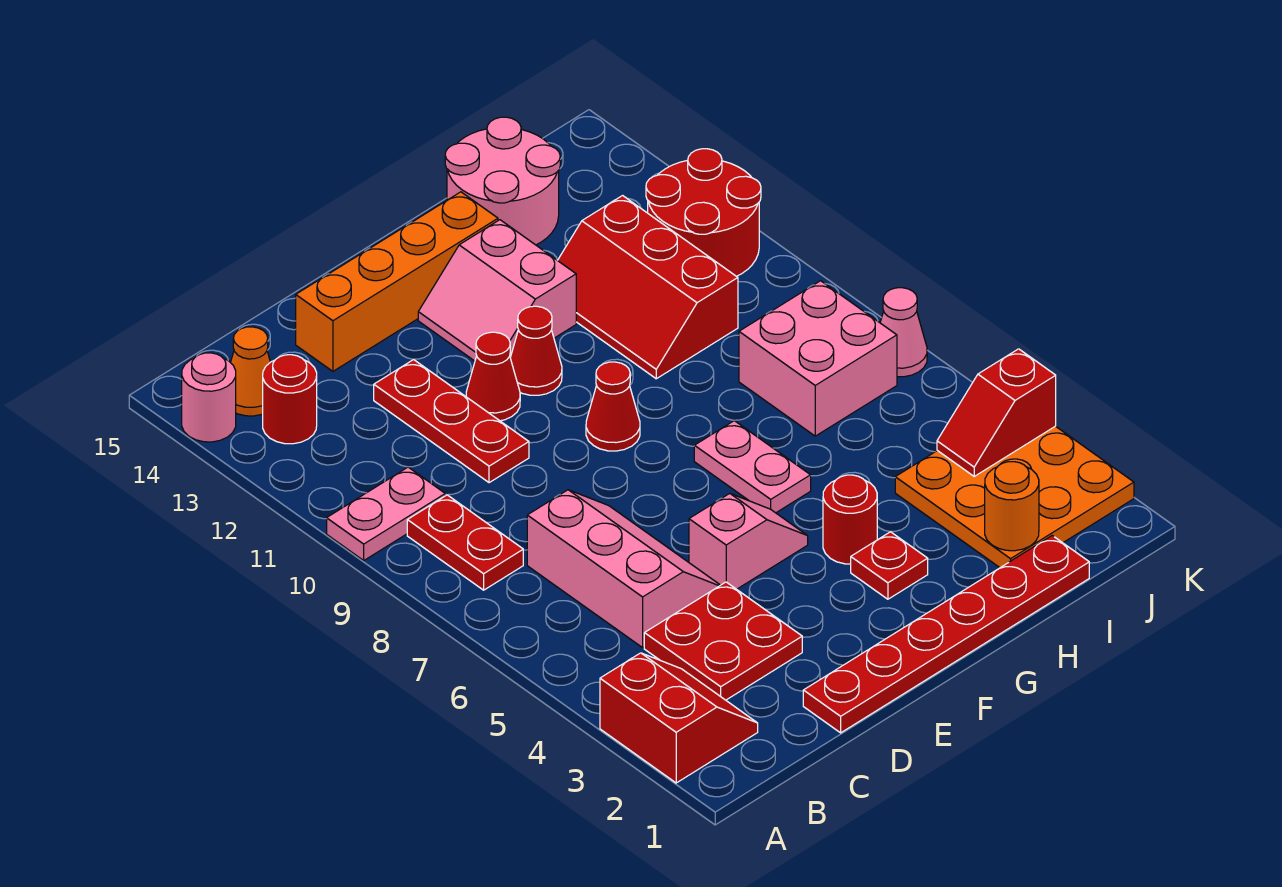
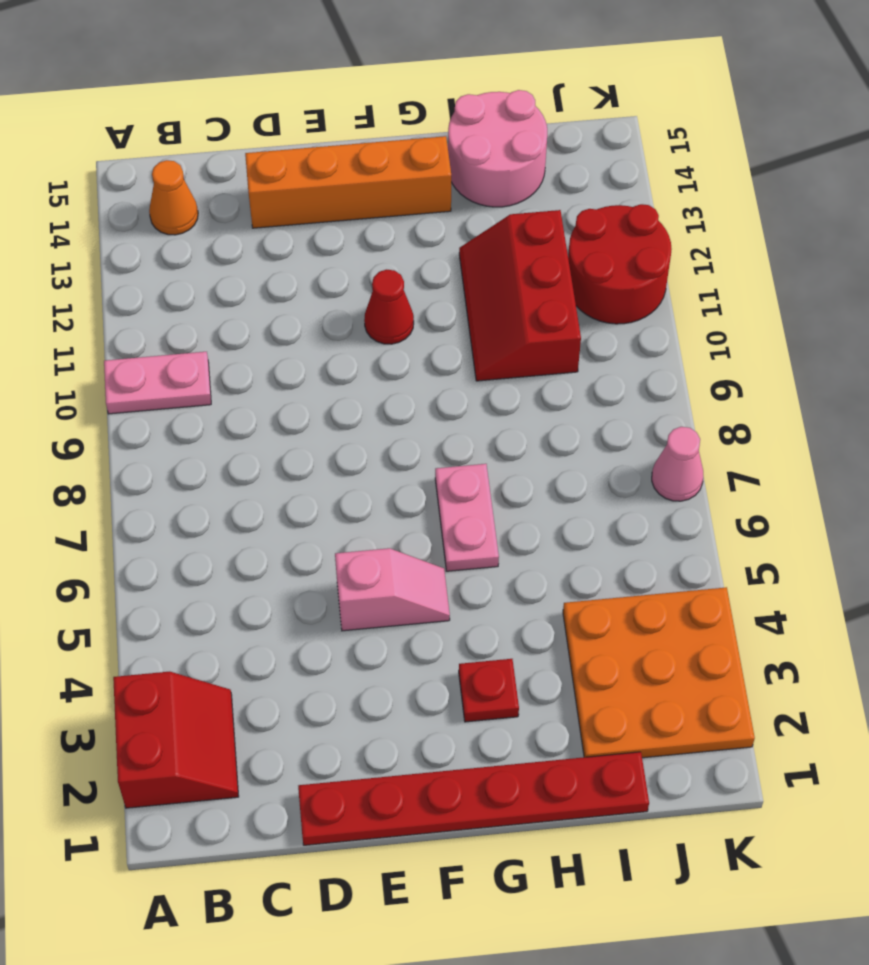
none -> pink round brick A14 level 1
none -> red plate B8:B9 level 1
none -> red round brick B13 level 1

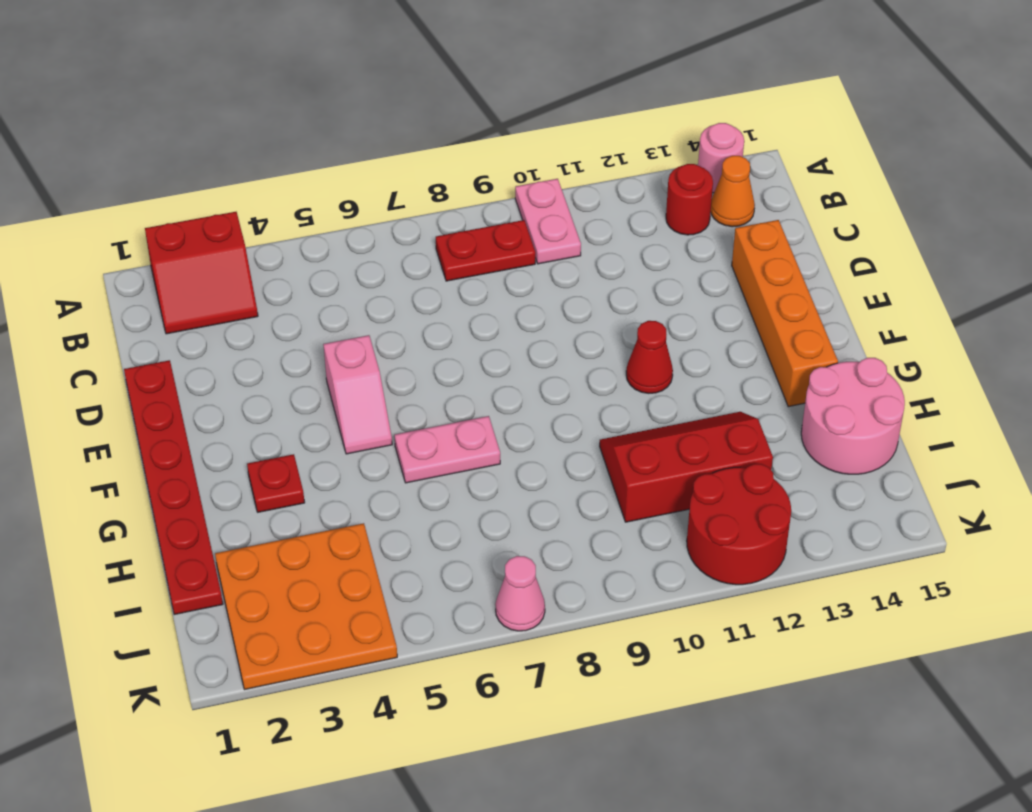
none -> red plate C3:D4 level 1
none -> pink slope C5:D7 level 1 top C
none -> red plate D10:D12 level 1

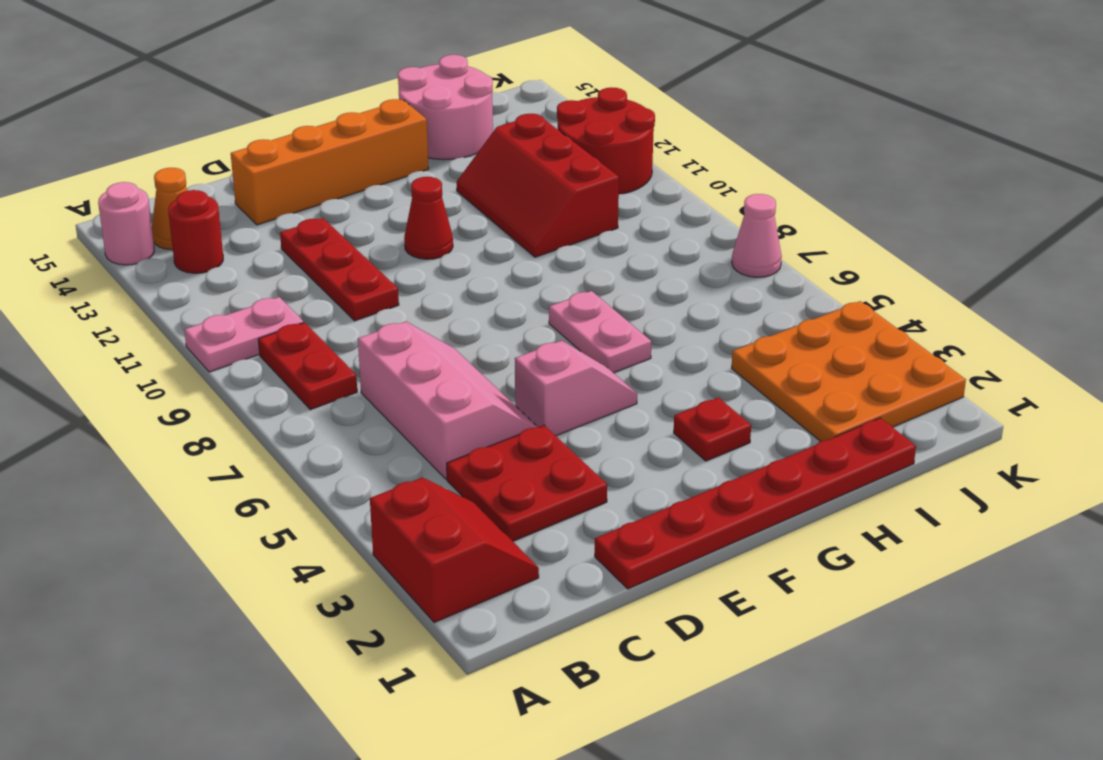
none -> red cone E11 level 1
none -> red cone F9 level 1
none -> pink slope F12:G13 level 1 top G

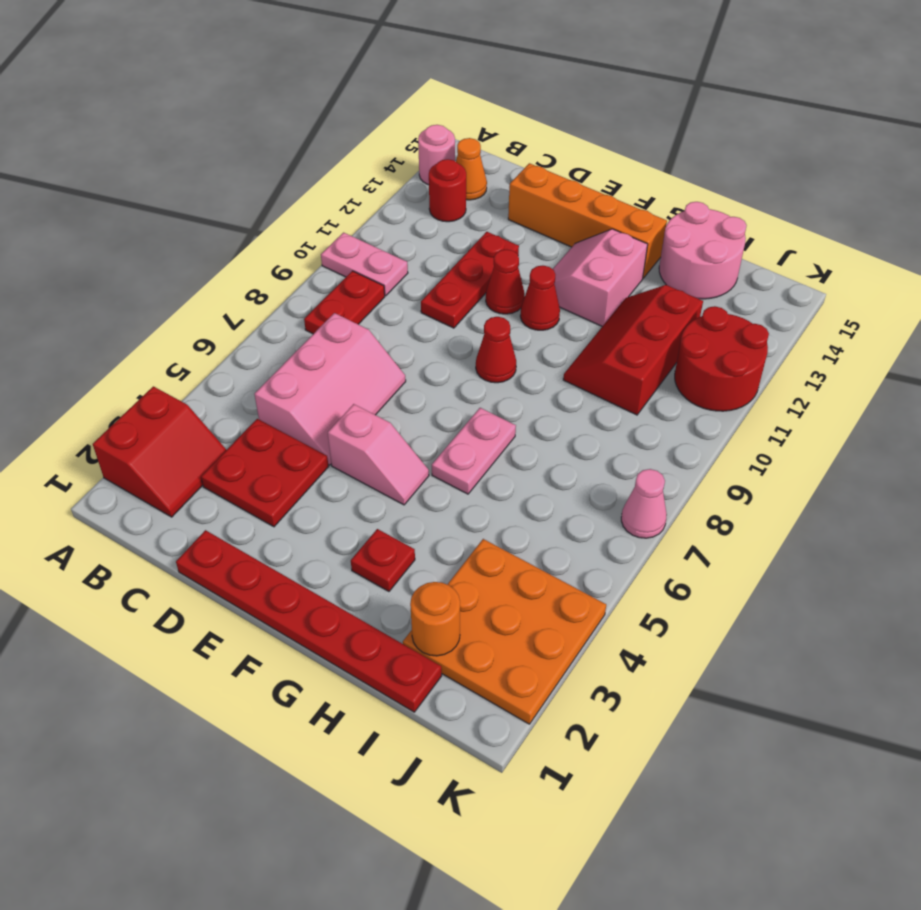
none -> red round brick G4 level 1
none -> pink brick I7:J8 level 1
none -> red slope J4:K4 level 2 top K

